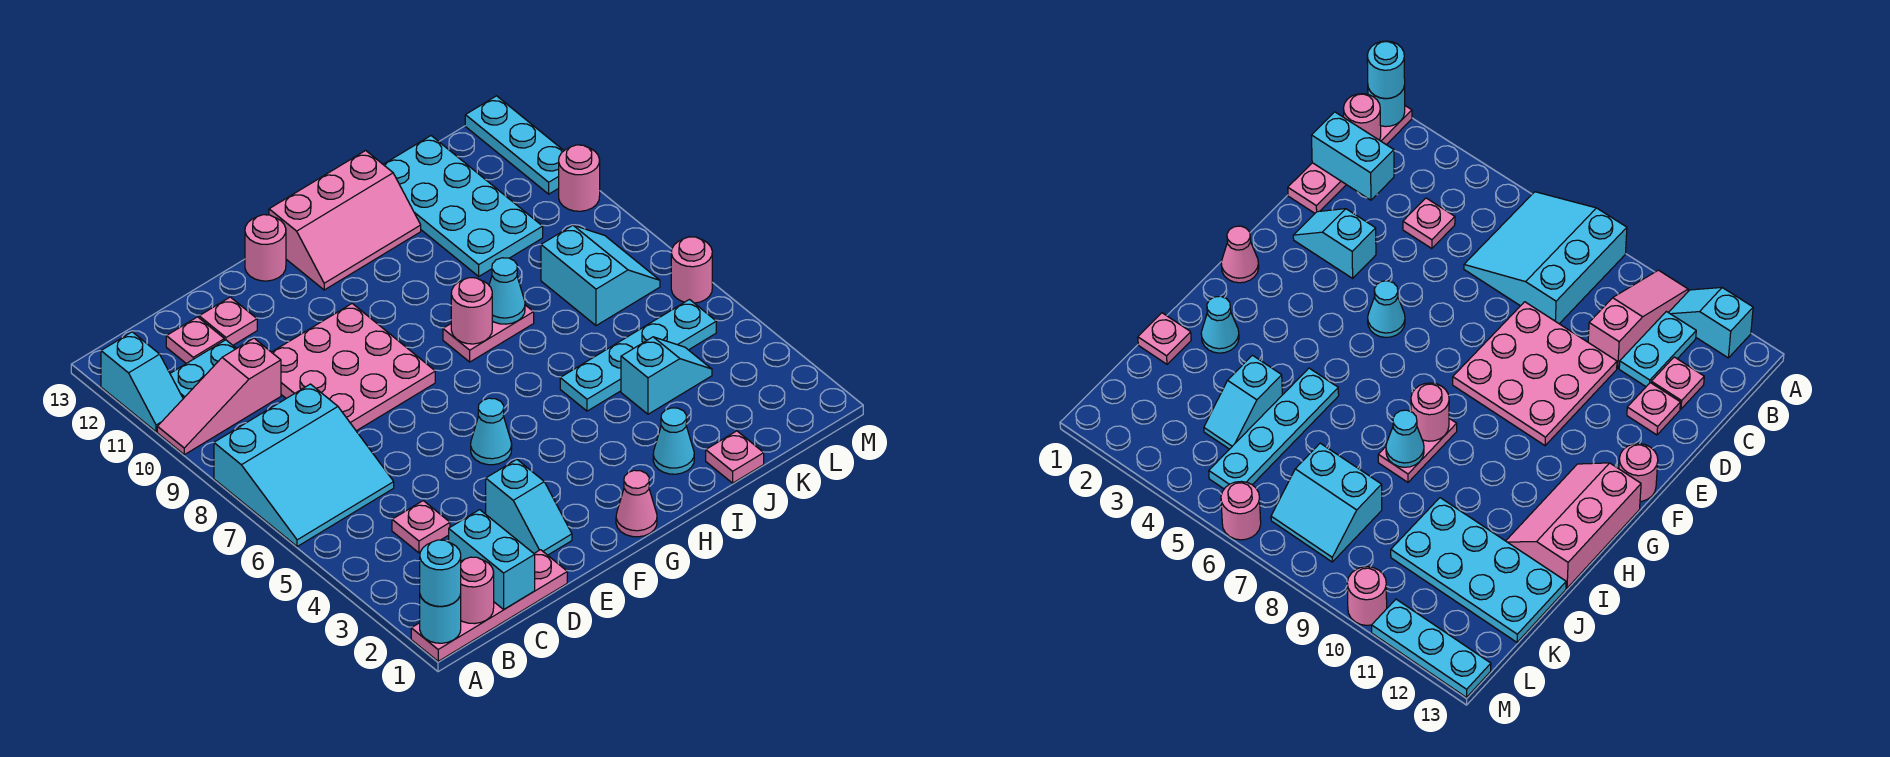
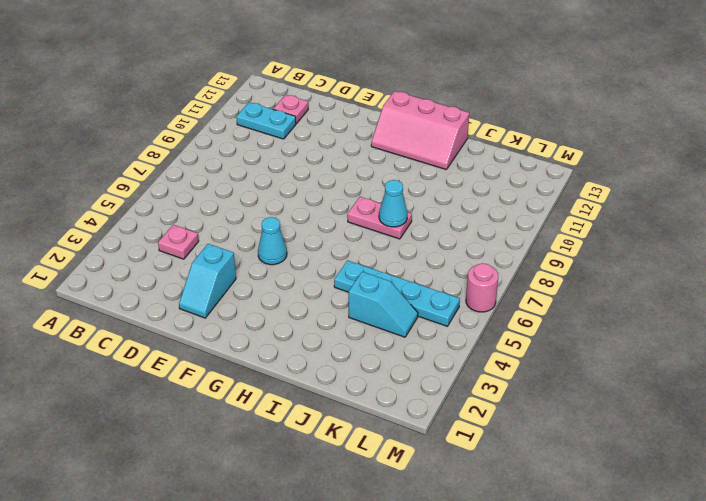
none -> pink plate A1:D1 level 1
none -> cyan slope A6:C8 level 1 top 8
none -> pink slope A10:C10 level 1 top C
none -> cyan slope A11:A12 level 1 top 12

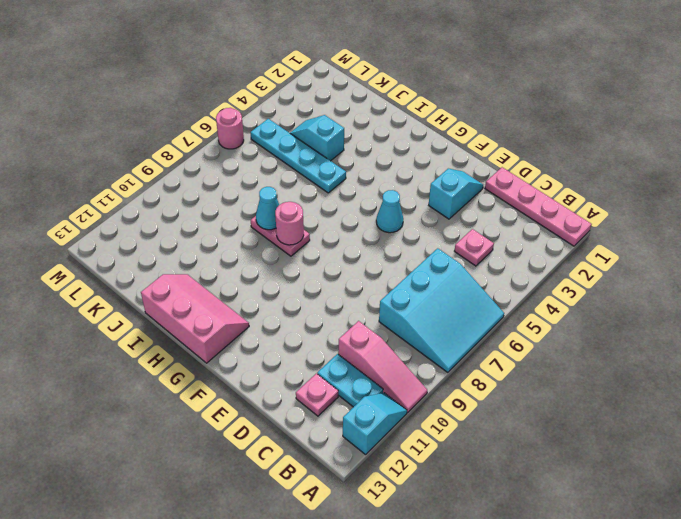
cyan slope A6:C8 level 1 top C -> cyan slope A6:C8 level 1 top 8
none -> pink plate D8:F10 level 1
none -> pink plate D12 level 1
none -> pink round brick F13 level 1
none -> pink cone G1 level 1

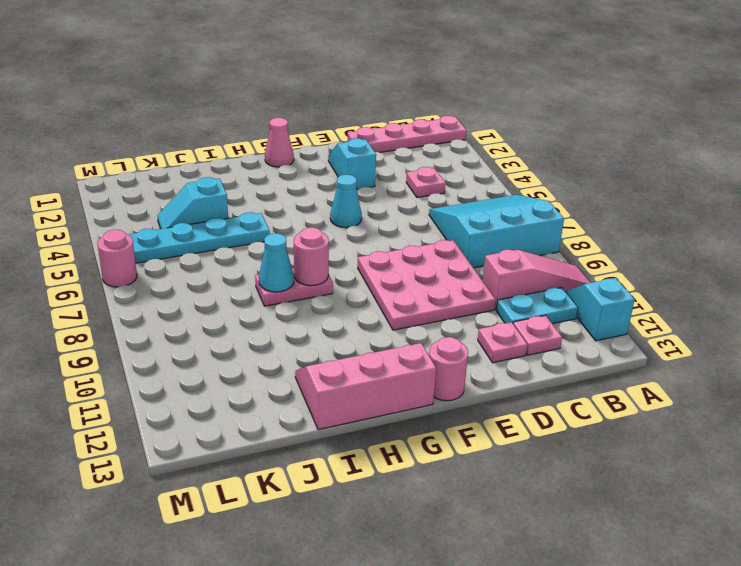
none -> cyan cone I2 level 1
none -> pink plate J1 level 1
none -> cyan plate J10:K13 level 1
none -> cyan slope K7:L8 level 1 top K

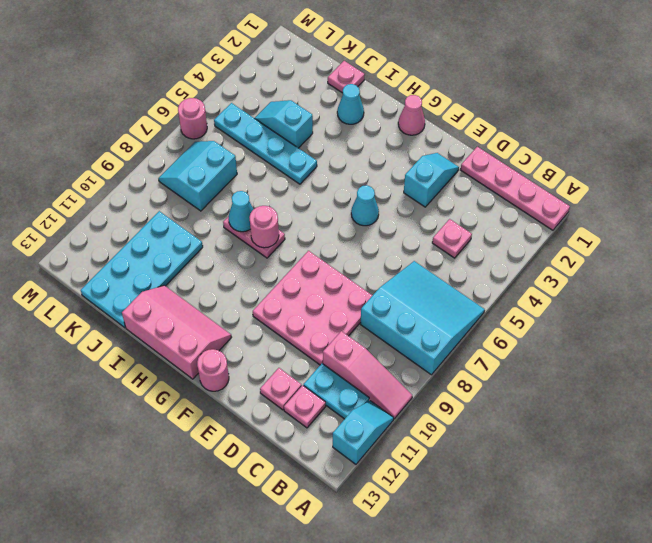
none -> pink round brick M10 level 1
none -> cyan plate M11:M13 level 1
none -> cyan round brick A1 level 2
none -> pink round brick B1 level 2

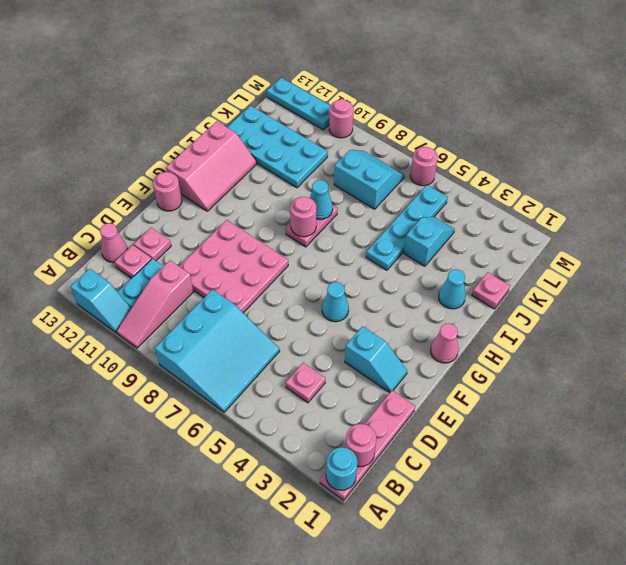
pink cone C13 level 1 -> none
none -> cyan brick C1:C2 level 2
none -> cyan round brick A1 level 3

